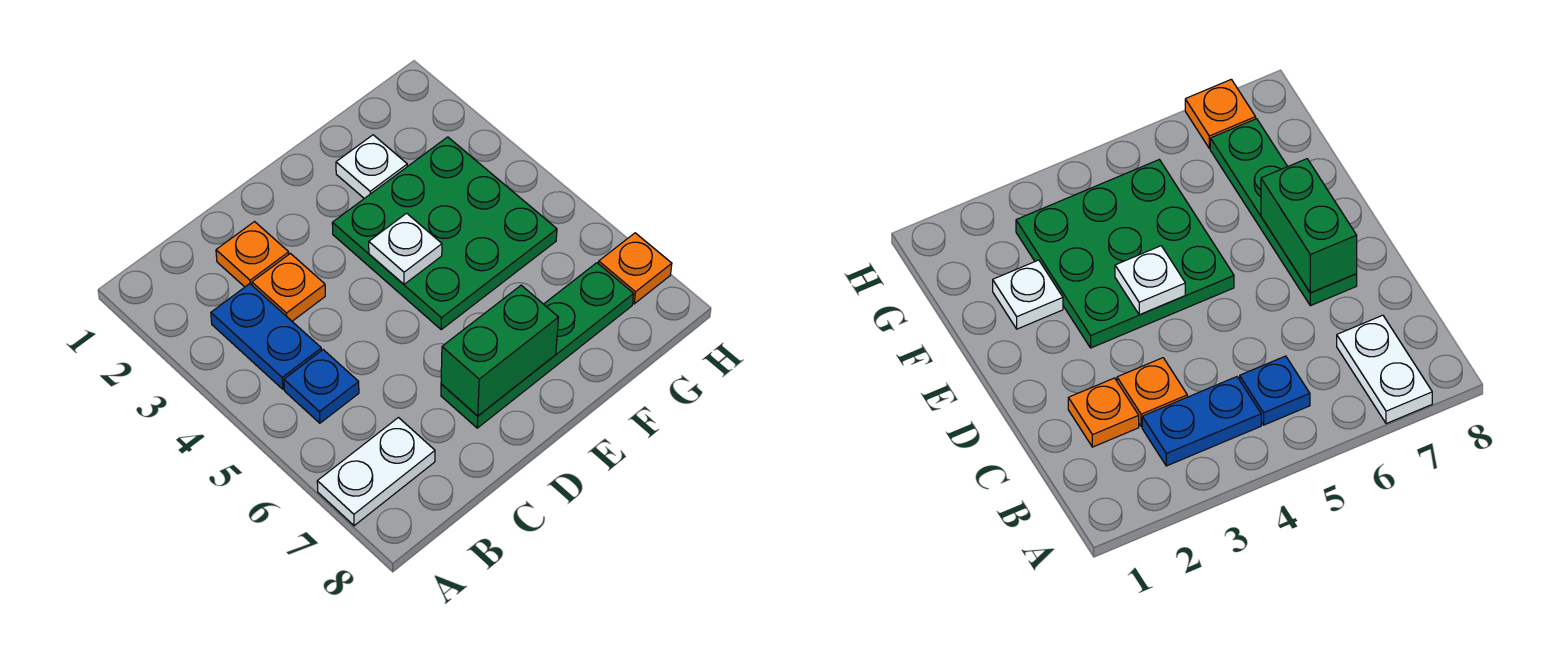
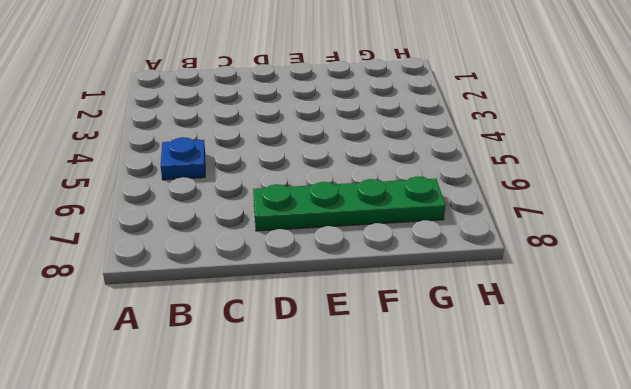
none -> white plate A7:B7 level 1
none -> blue plate B3:B4 level 1

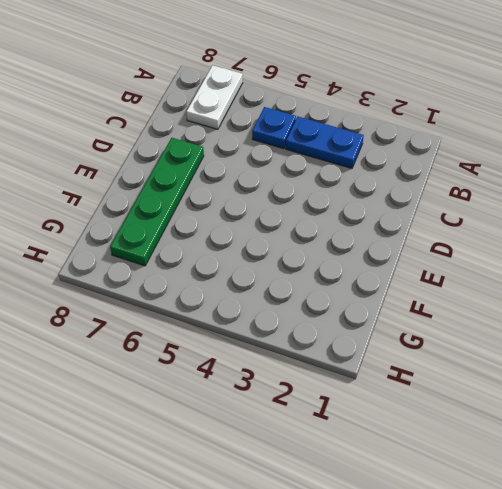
none -> orange plate C2 level 1
none -> orange plate C3 level 1

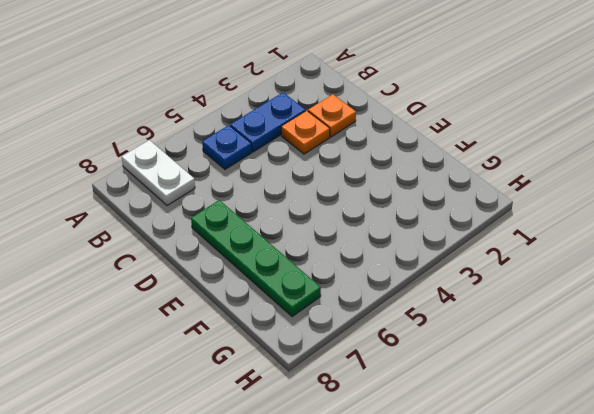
none -> green plate E3:G5 level 1
none -> white plate F2 level 1

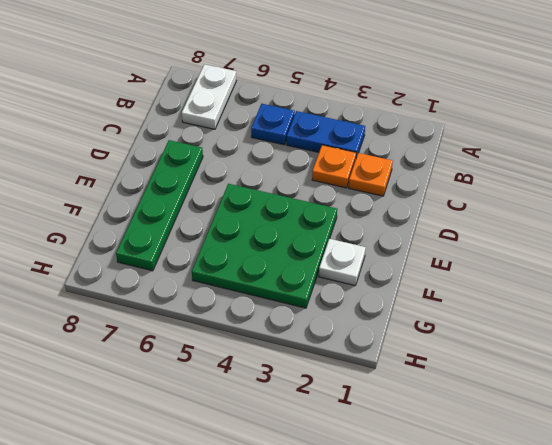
none -> orange plate H7 level 1
none -> green brick D7:E7 level 2

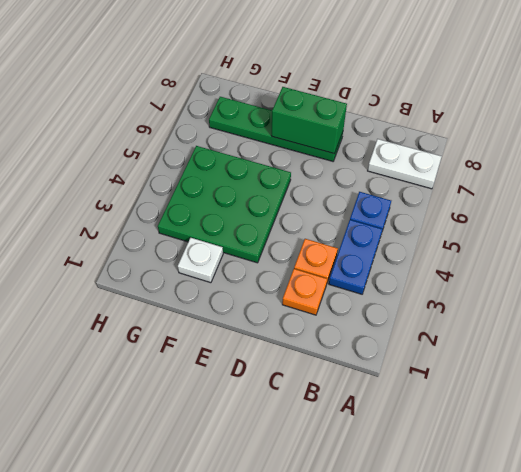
none -> orange plate H7 level 1
none -> white plate E4 level 2

